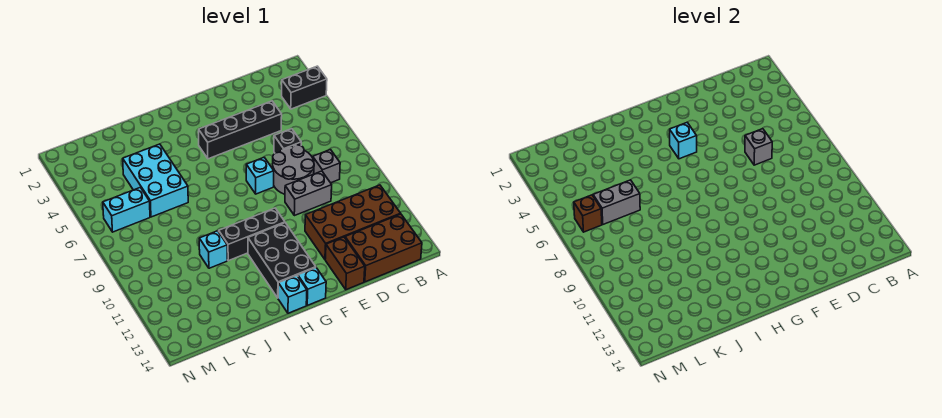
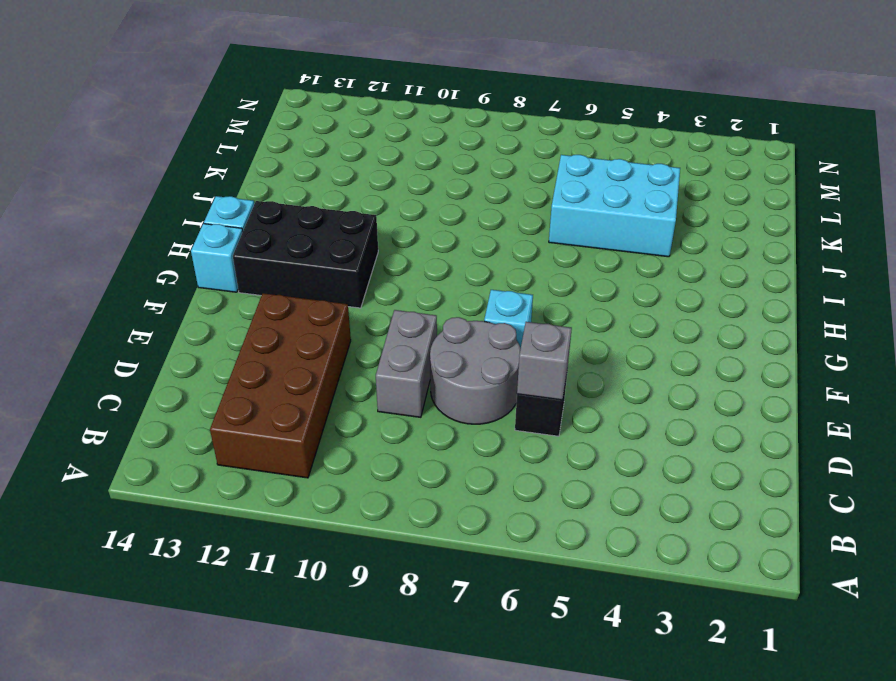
none -> black brick A3:B3 level 1
none -> brown brick B13:D14 level 1
none -> grey brick C8 level 1

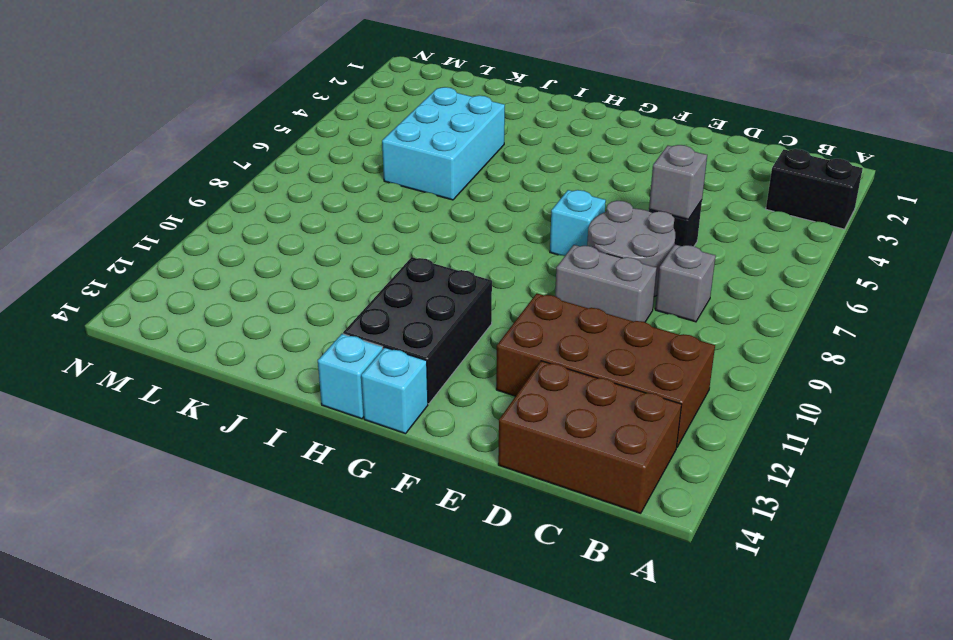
none -> black brick D4:G4 level 1
none -> brown brick E13:E14 level 1
none -> black brick G10:I10 level 1

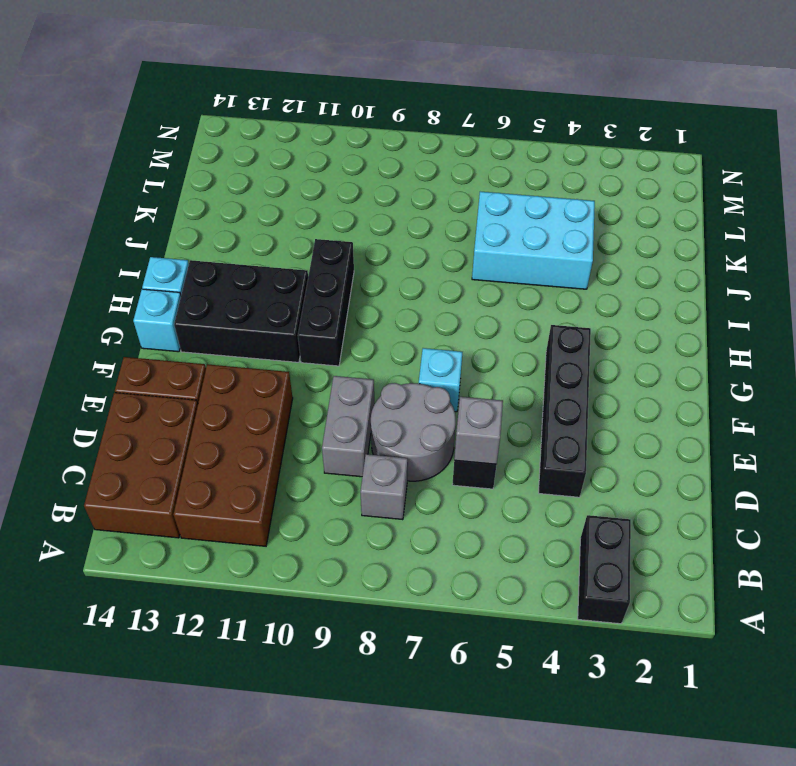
none -> cyan brick J10 level 1
none -> cyan brick L6:M6 level 1
none -> cyan brick G4 level 2

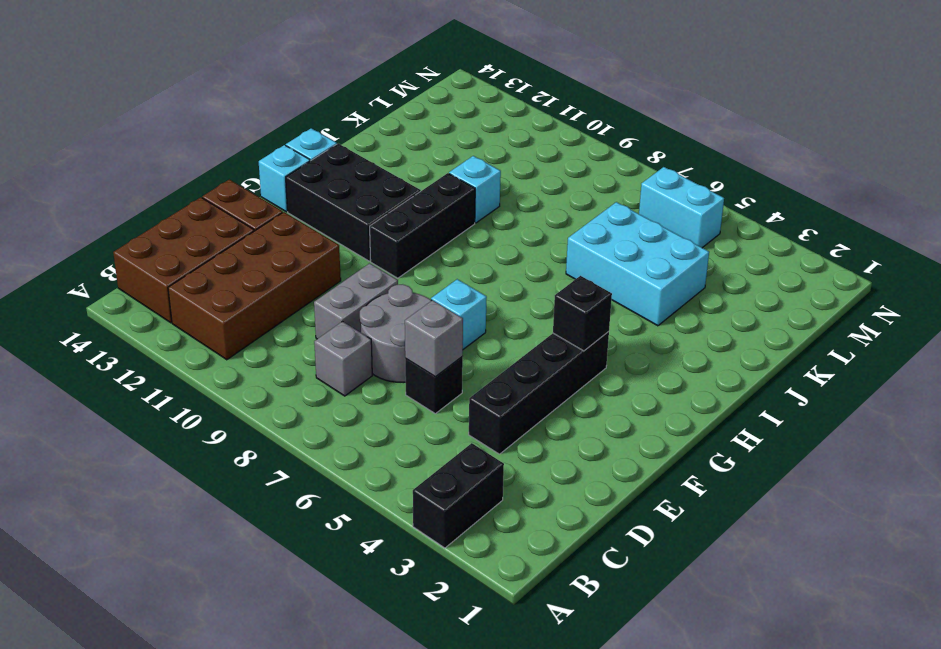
black brick G4 level 2 -> cyan brick G4 level 2
cyan brick M5:M6 level 1 -> cyan brick L6:M6 level 1
none -> grey brick K6:L6 level 2
none -> brown brick M6 level 2

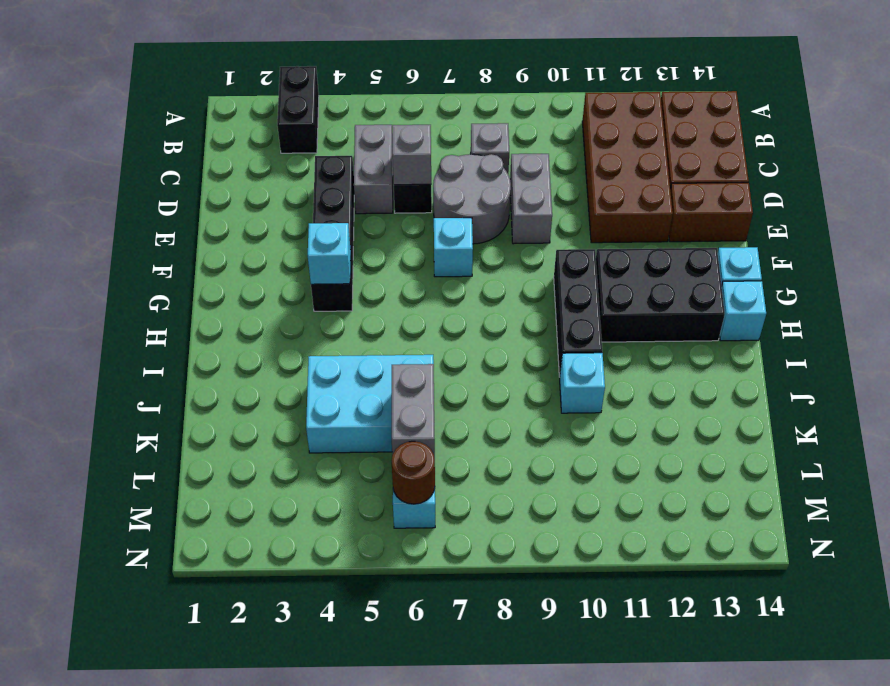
grey brick C5:D5 level 1 -> none
brown round brick M6 level 2 -> brown brick M6 level 2

